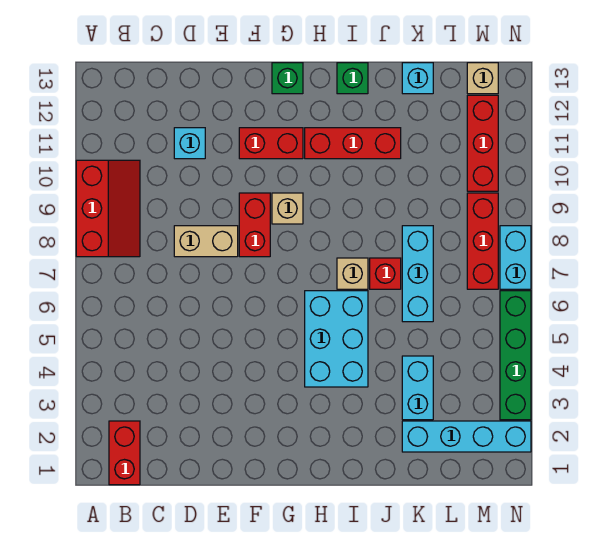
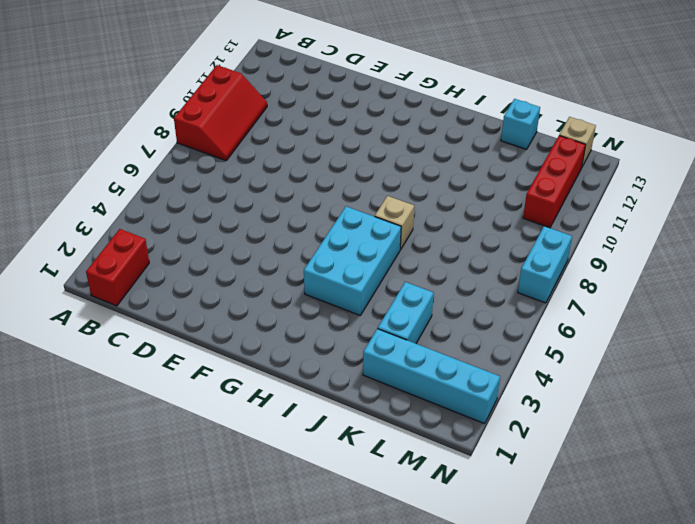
none -> tan brick D8:E8 level 1
none -> cyan brick D11 level 1
none -> red brick F8:F9 level 1

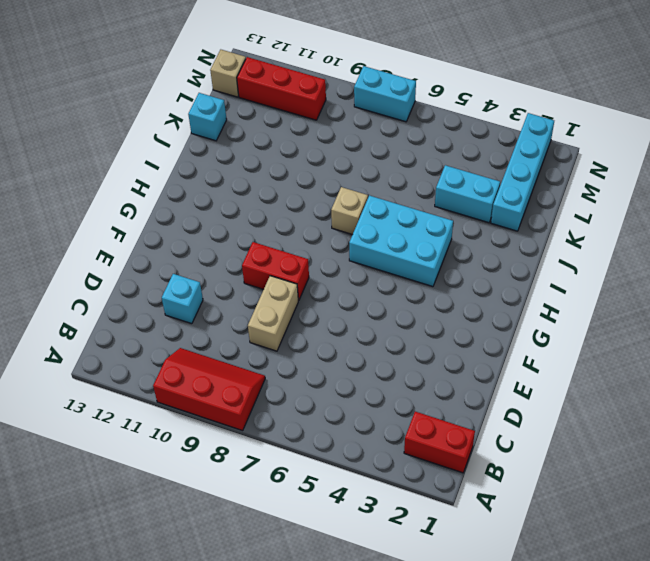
none -> red brick F11:G11 level 1
none -> tan brick G9 level 1
none -> green brick G13 level 1

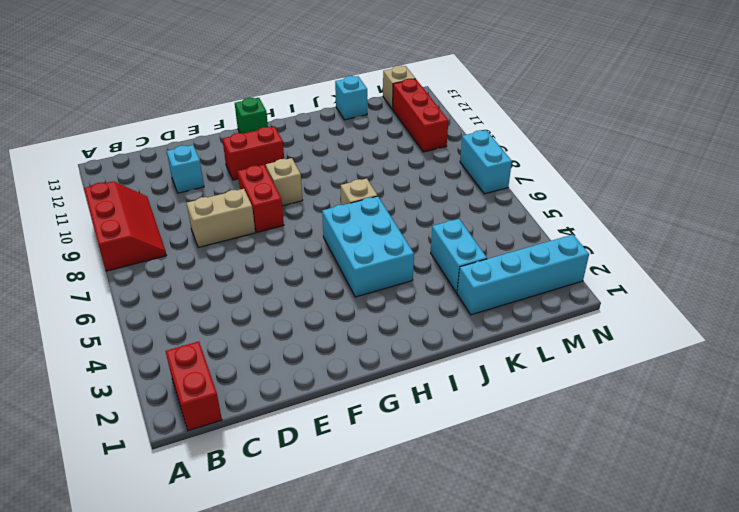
none -> red brick H11:J11 level 1
none -> green brick I13 level 1
none -> red brick J7 level 1

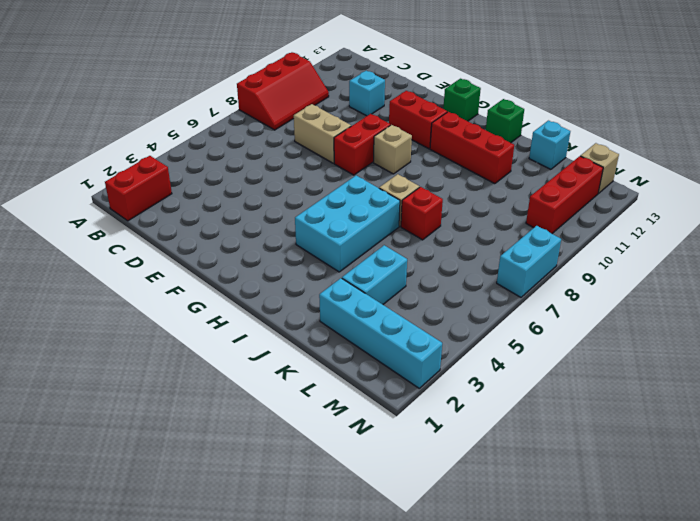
none -> cyan brick K6:K8 level 1
none -> red brick M7:M9 level 1
none -> green brick N3:N6 level 1

